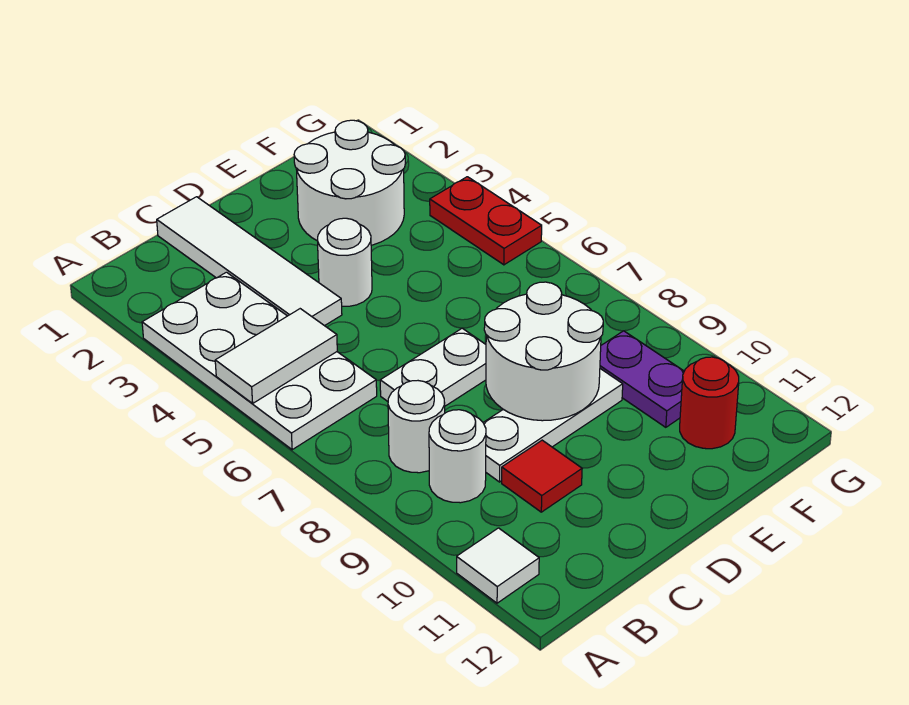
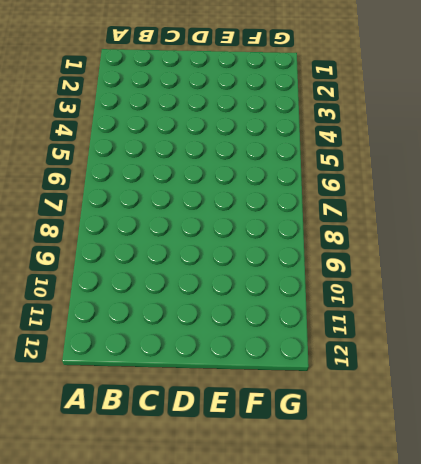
none -> white plate A3:B6 level 1
none -> white tile A11 level 1
none -> white round brick B8 level 1

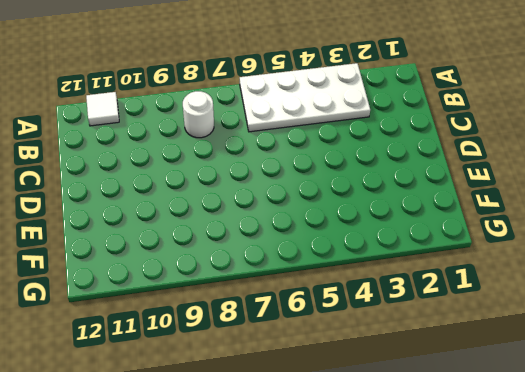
none -> white round brick B9 level 1
none -> white tile C1:C4 level 1
none -> white plate C7:D7 level 1

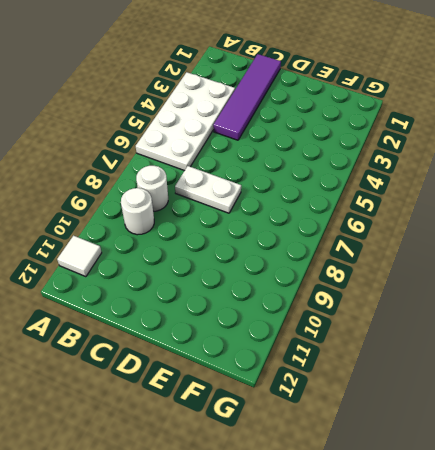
purple tile C1:C4 level 1 -> white tile C1:C4 level 1
none -> white plate C9:E9 level 1
none -> red tile C10 level 1
none -> white round brick D4 level 1

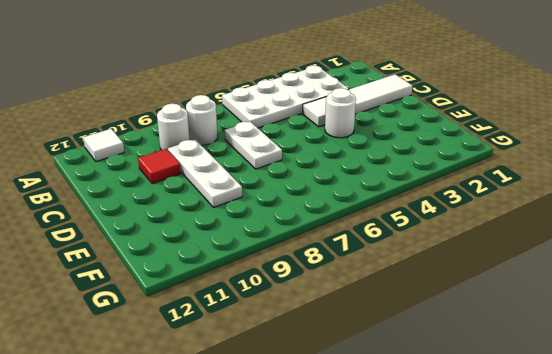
none -> white round brick E2:F3 level 1
none -> purple plate F9:F10 level 1
none -> red round brick F11 level 1

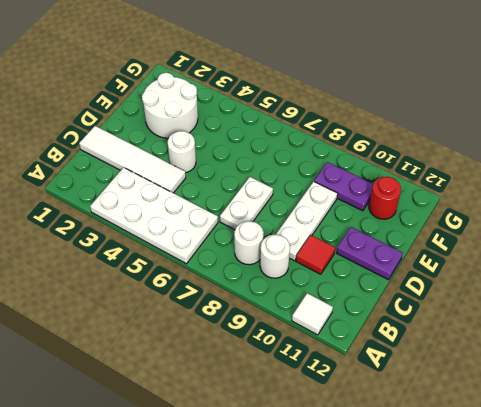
purple plate D11:D12 level 1 -> none
none -> red plate G4:G5 level 1
none -> white tile A5:B5 level 2
none -> white round brick D8:E9 level 2

